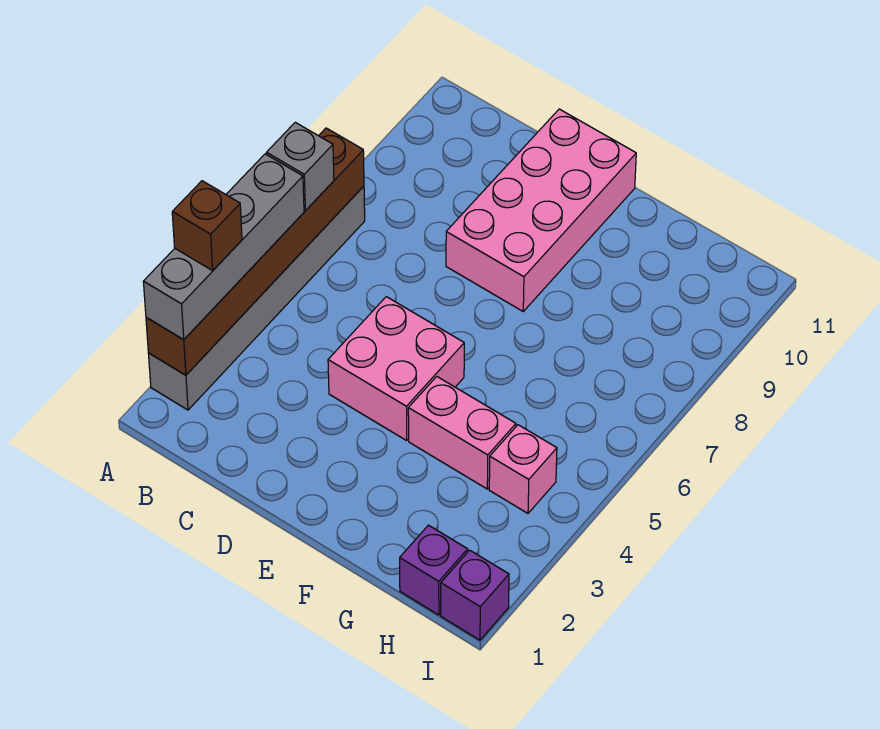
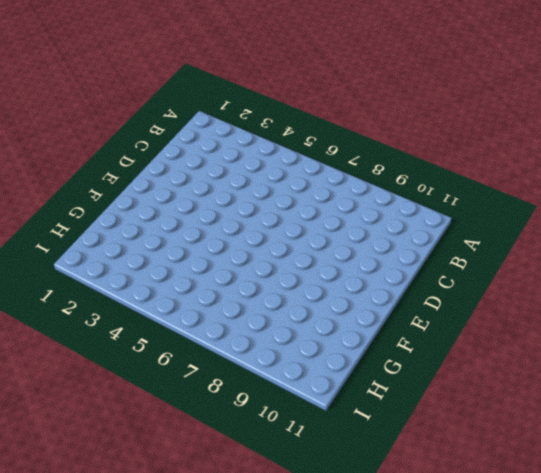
none -> grey brick A2:A7 level 1
none -> pink brick D4:E5 level 1

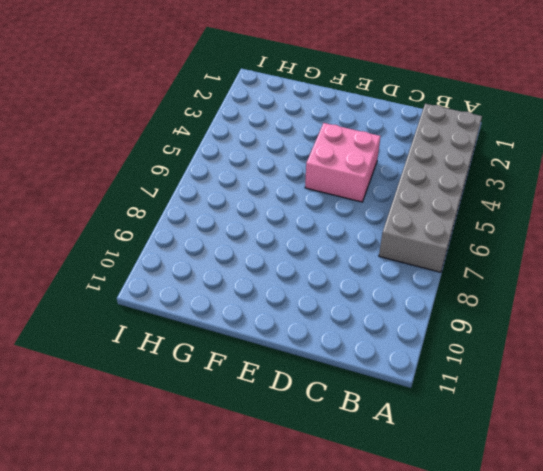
grey brick A2:B7 level 1 -> grey brick A2:A7 level 1
none -> pink brick D8:E11 level 1
none -> pink brick F4:G4 level 1

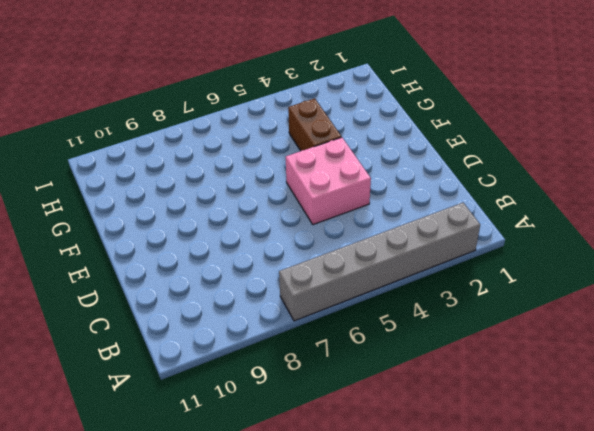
brown brick F4:G4 level 1 -> pink brick F4:G4 level 1
none -> pink brick D8:E11 level 1
none -> purple brick H1 level 1

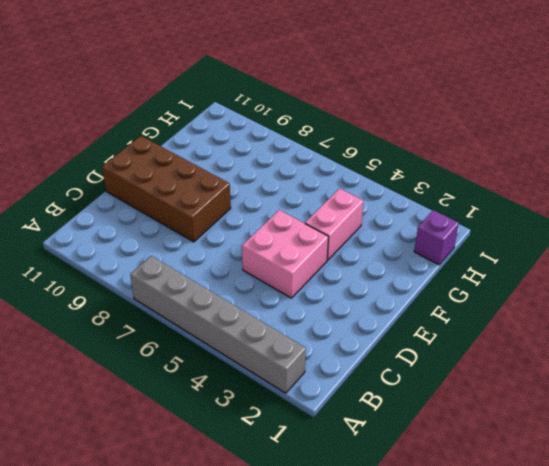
brown brick D8:E11 level 1 -> pink brick D8:E11 level 1
none -> pink brick H4 level 1
none -> purple brick I1 level 1

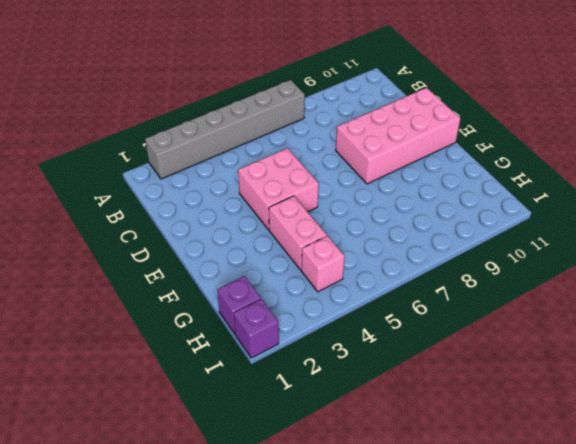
none -> brown brick A2:A7 level 2
none -> grey brick A2:A5 level 3

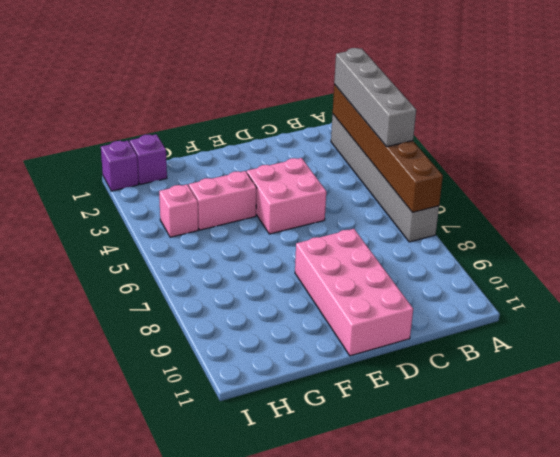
none -> grey brick A6 level 3
none -> brown brick A3 level 4

